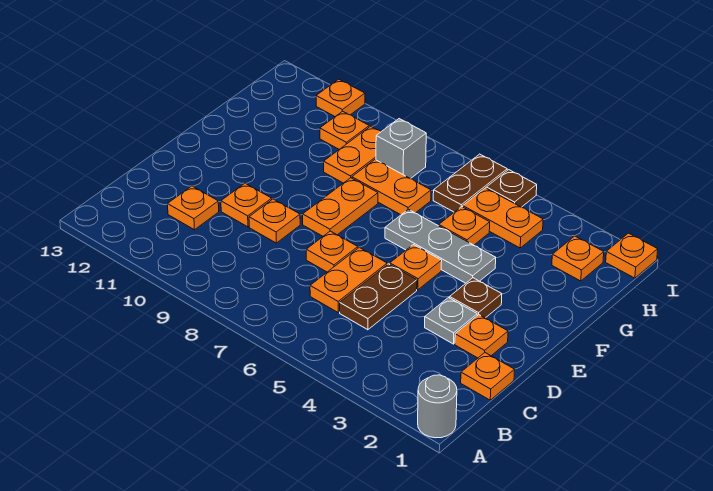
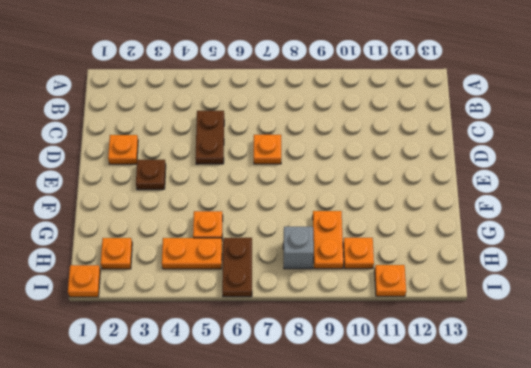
none -> grey round brick A1 level 1
none -> orange plate C1 level 1
none -> orange plate C6:D6 level 1

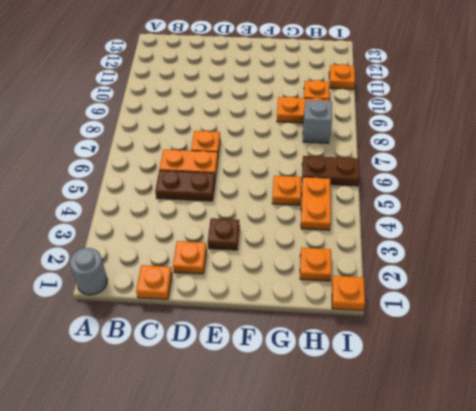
none -> orange plate C11 level 1
none -> grey plate D3 level 1
none -> orange plate D9 level 1

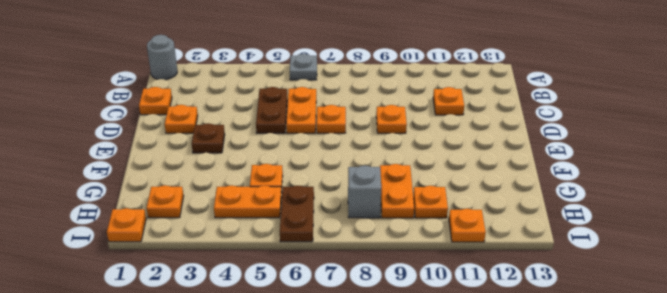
grey plate A6 level 1 -> grey plate D3 level 1
none -> orange plate D10 level 1
none -> orange plate E5 level 1
none -> orange plate E8:F8 level 1

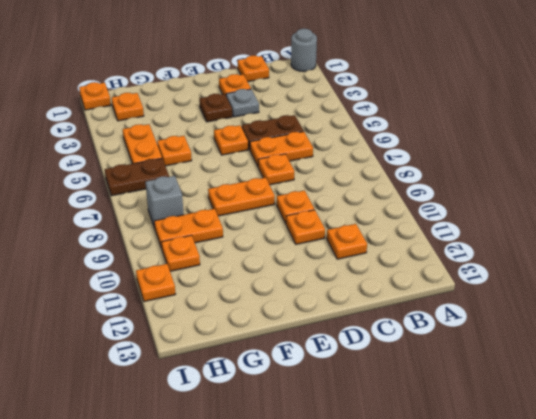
none -> grey plate F4:F6 level 1
none -> orange plate G7:G8 level 1
none -> brown plate I5 level 1

